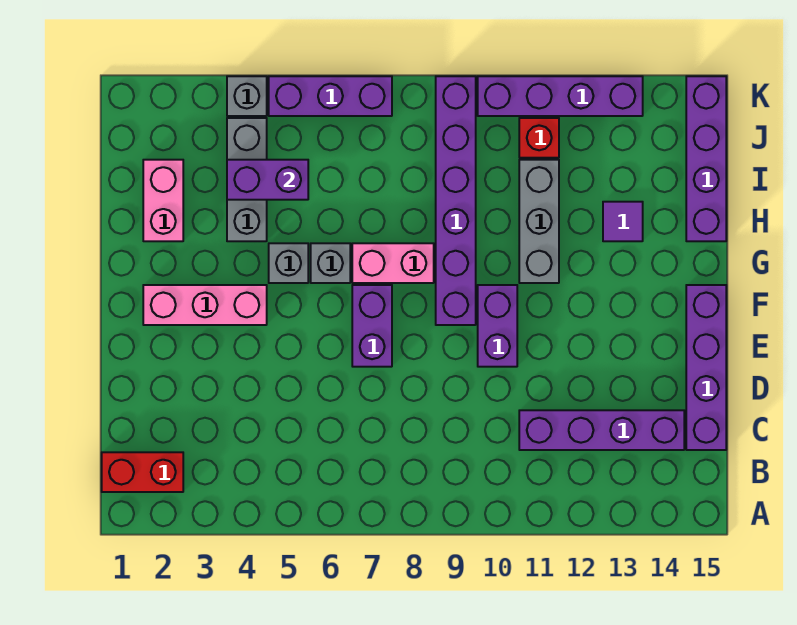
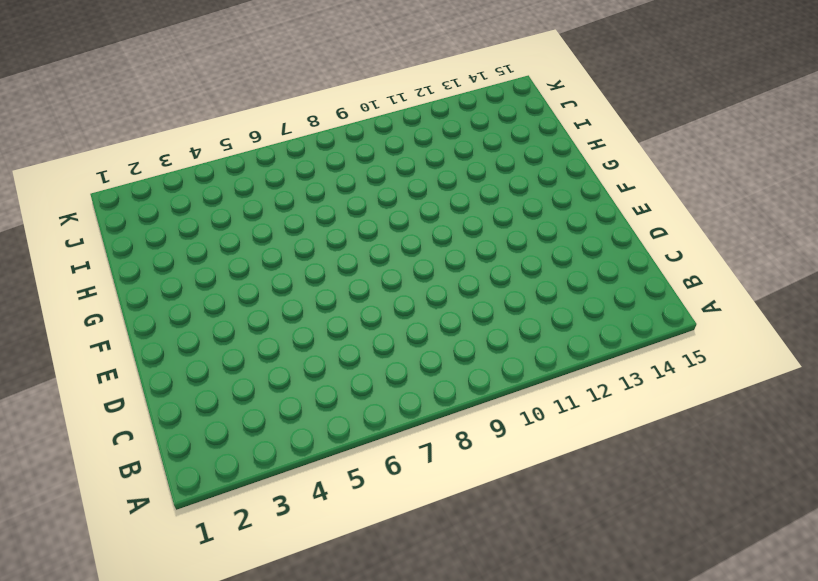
none -> red brick B1:B2 level 1
none -> purple brick C11:C14 level 1
none -> purple brick C15:F15 level 1

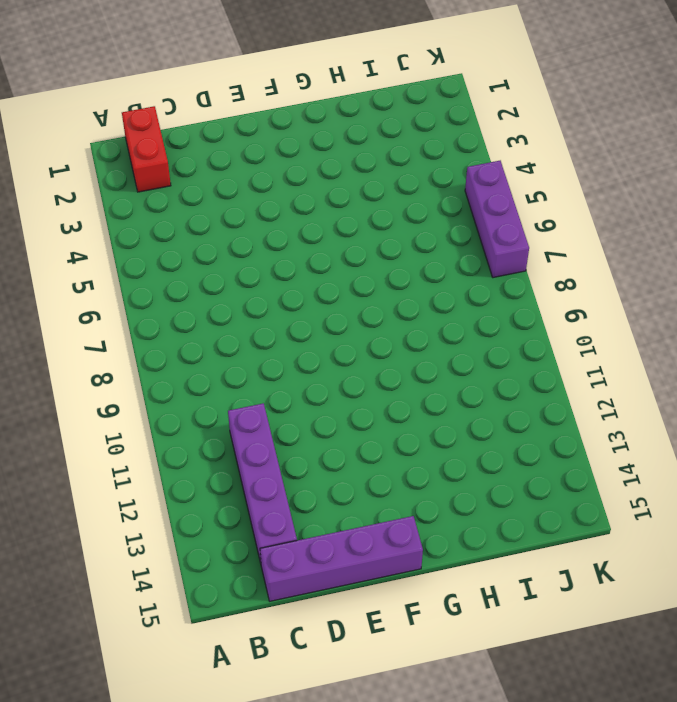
none -> purple brick E7:F7 level 1
none -> purple brick E10:F10 level 1
none -> pink brick F2:F4 level 1

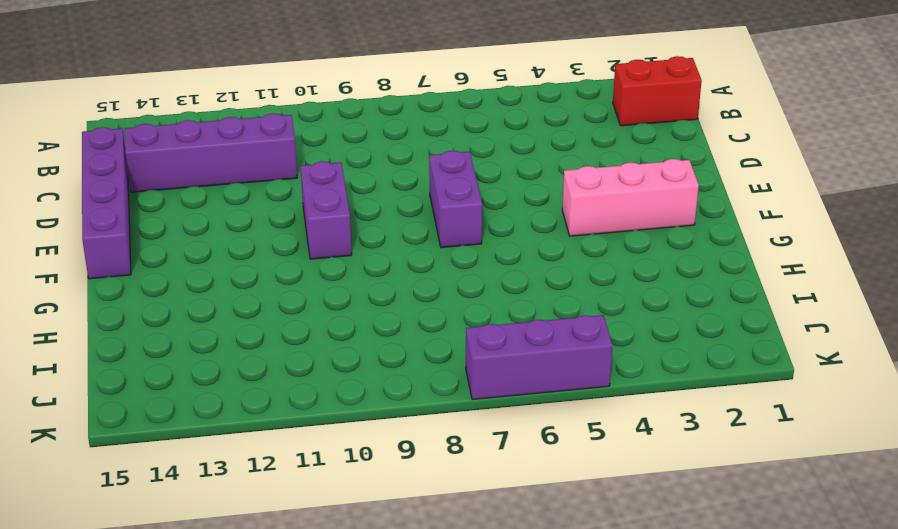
none -> purple brick F9:K9 level 1
none -> grey brick G5 level 1
none -> grey brick G6 level 1

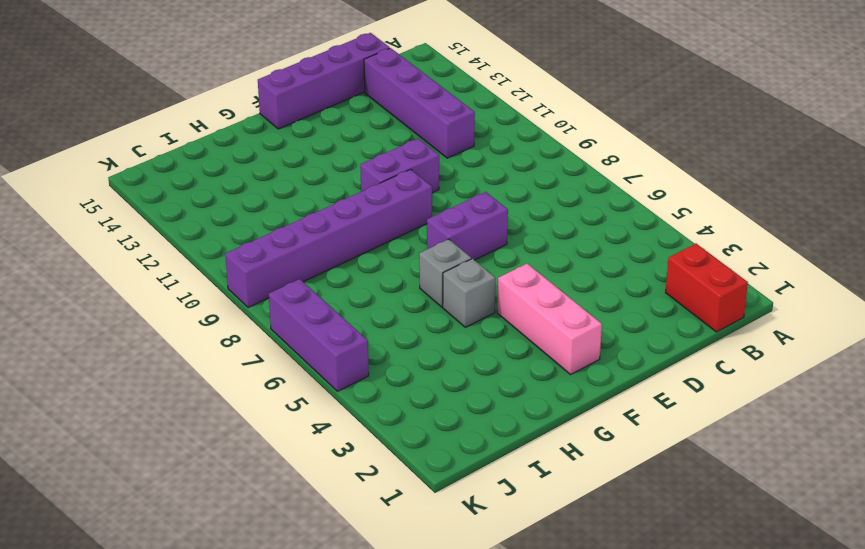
none -> pink brick G7:G8 level 1
none -> grey brick G11:I11 level 1
none -> pink brick H2:I2 level 1

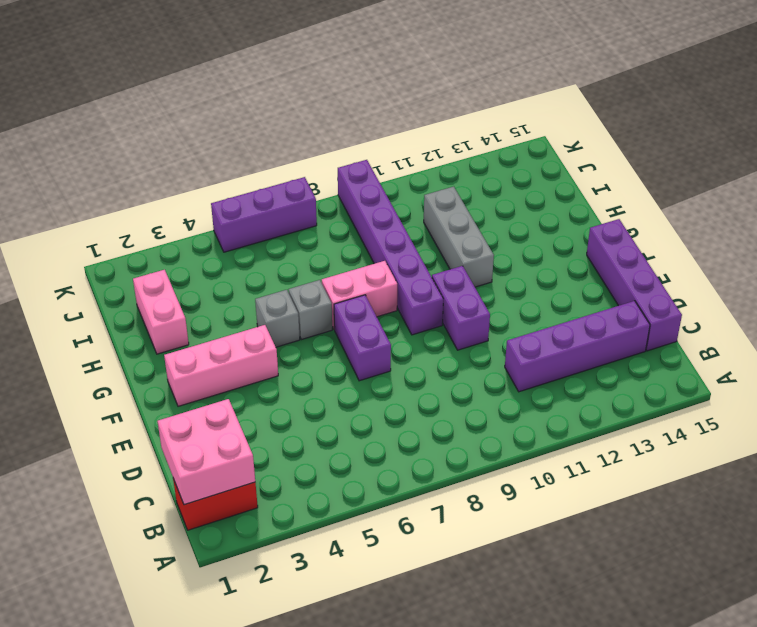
pink brick B1:C2 level 2 -> none
none -> grey brick H4:J4 level 1
none -> purple tile H13 level 1
none -> purple brick H15:K15 level 1

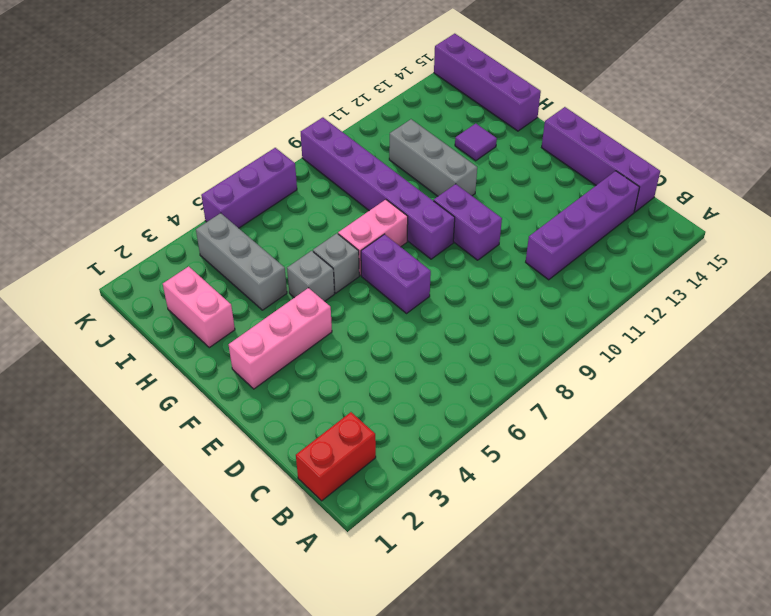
none -> red brick J11 level 1
none -> grey brick K4 level 1
none -> purple brick K10:K13 level 1

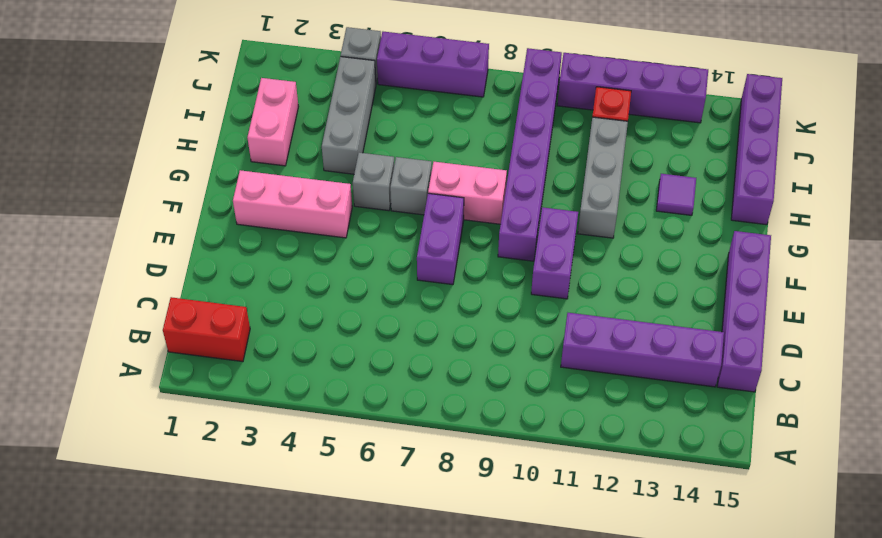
none -> purple brick I4:I5 level 2

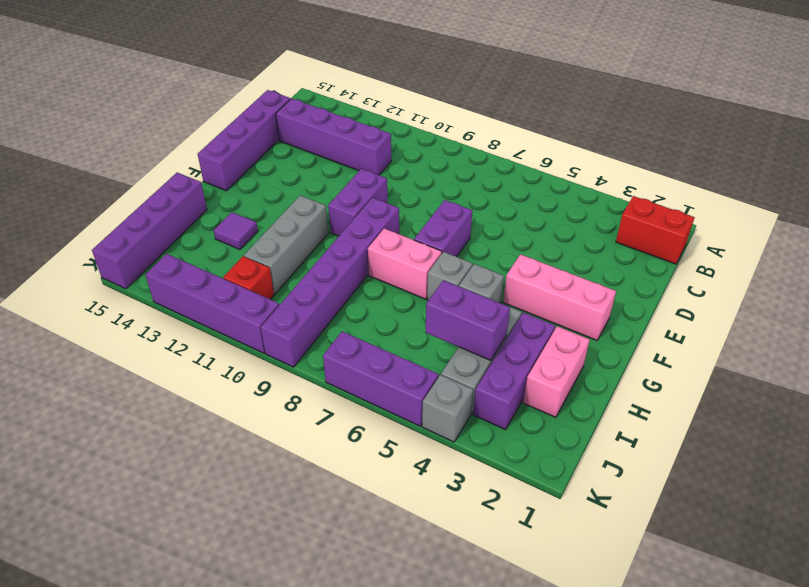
purple brick H3:J3 level 1 -> none

